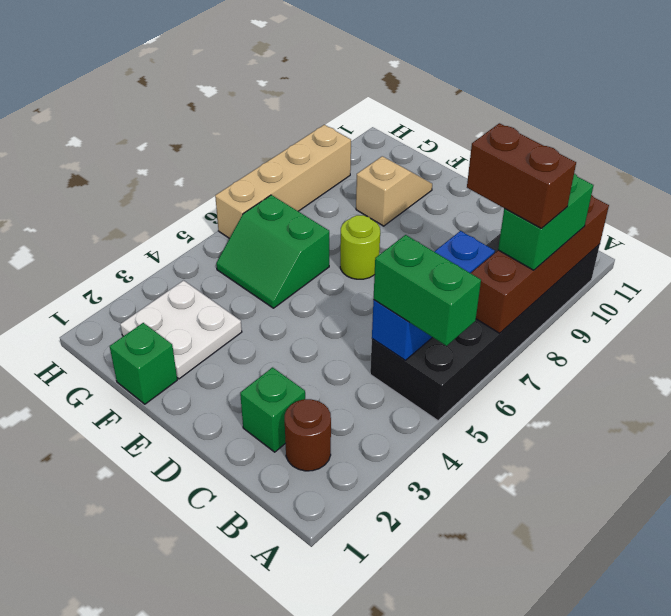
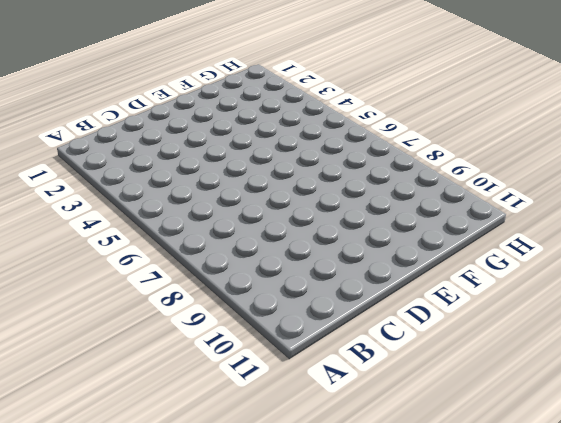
none -> black brick A5:B10 level 1
none -> brown round brick B2 level 1
none -> green brick C2 level 1

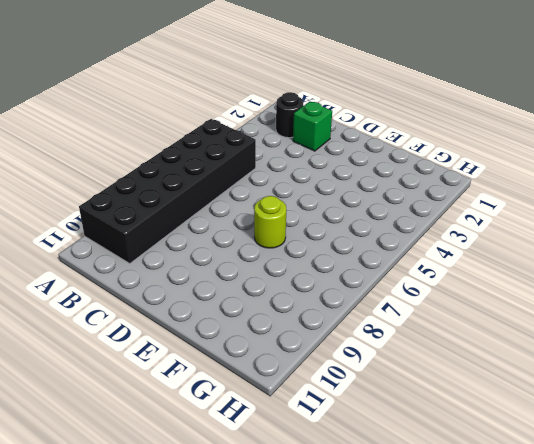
black round brick B2 level 1 -> brown round brick B2 level 1
none -> green brick F1 level 1
none -> white plate F2:G3 level 1
none -> green slope F5:G6 level 1 top 6

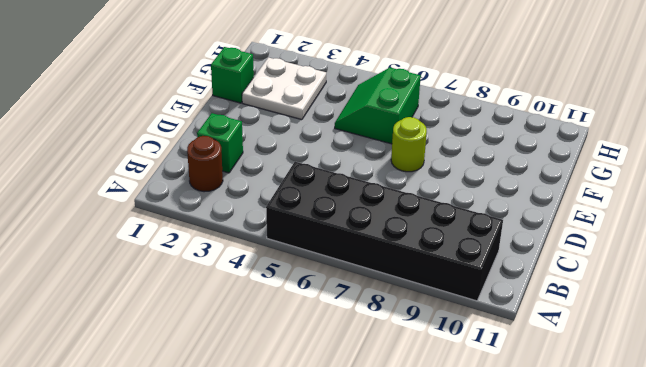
none -> tan slope F9:F10 level 1 top 9
none -> tan brick H6:H9 level 1
none -> brown brick A7:A10 level 2

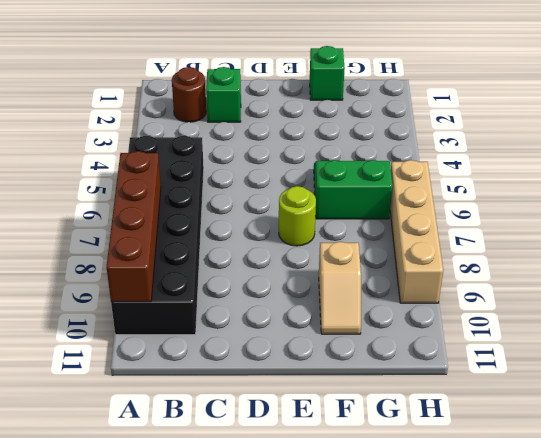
none -> white plate F2:G3 level 1
none -> blue brick B5:B7 level 2
none -> green brick A5:B5 level 3

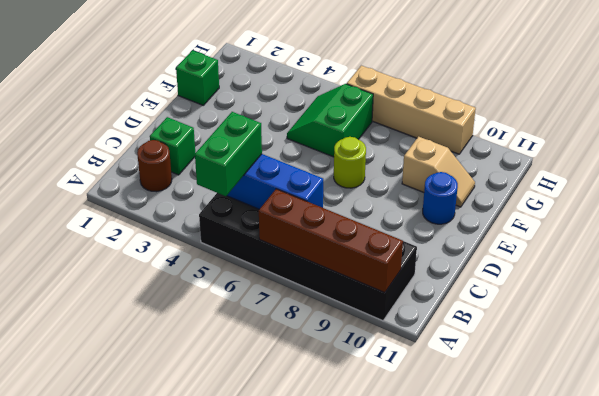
blue round brick E10 level 1 -> none
none -> white plate F2:G3 level 1
none -> green brick A8:A9 level 3
none -> brown brick A8:B8 level 4

